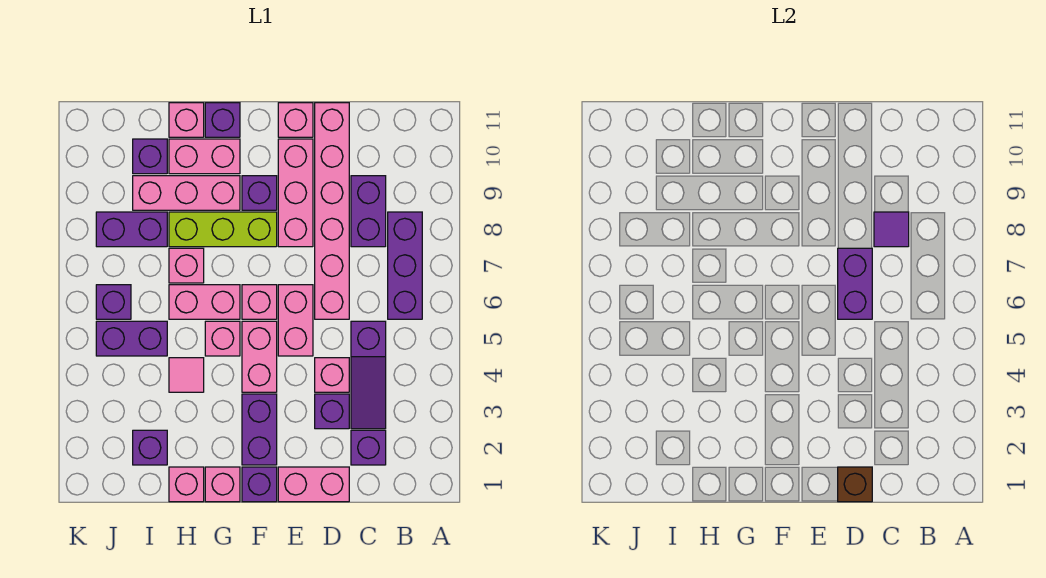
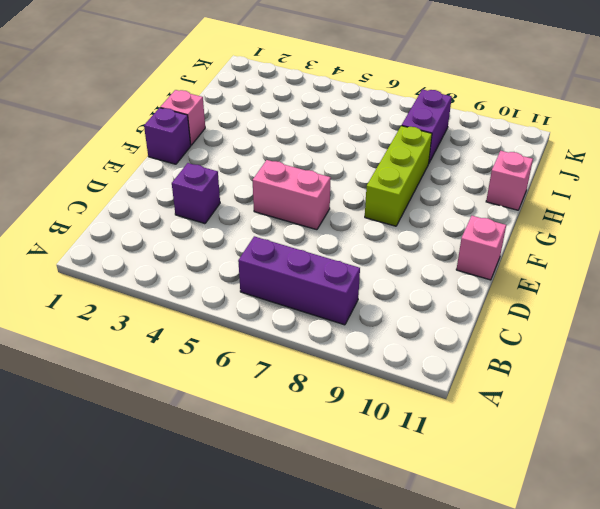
none -> purple brick C2 level 1
none -> purple slope C3:C5 level 1 top 5
none -> purple brick C8:C9 level 1
none -> pink brick D1:E1 level 1

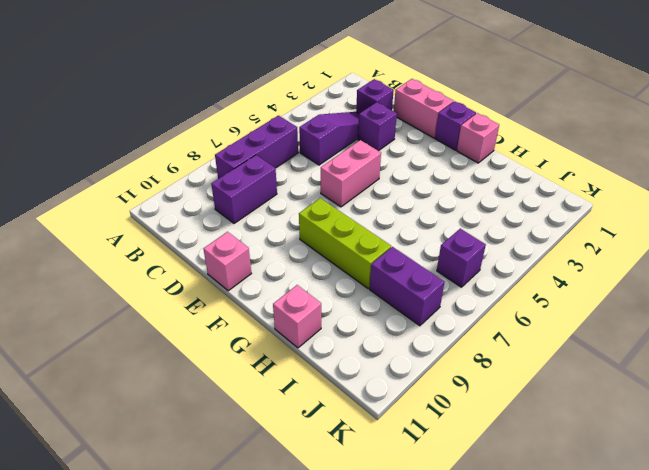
none -> pink brick D4 level 1
none -> pink brick D6:D11 level 1
none -> pink brick E8:E10 level 1
none -> purple brick F2:F3 level 1

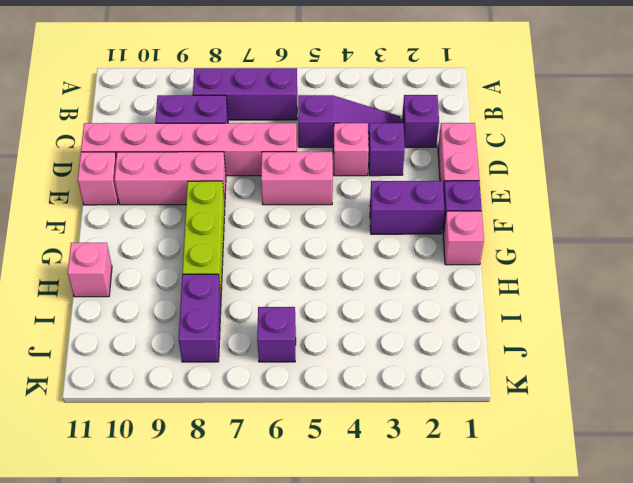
none -> pink brick F4:F5 level 1
none -> pink brick F6 level 1
none -> purple brick F9 level 1
none -> pink brick G5 level 1

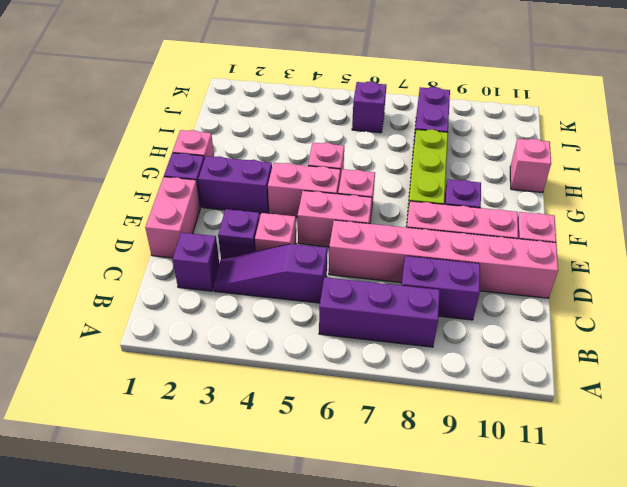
none -> pink brick G6:H6 level 1
none -> pink brick G9:I9 level 1
none -> pink brick G10:H10 level 1
none -> purple brick G11 level 1

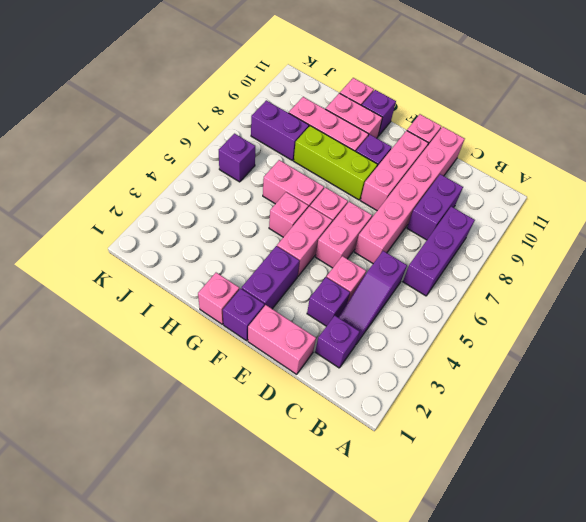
none -> pink brick H1 level 1
none -> pink tile H4 level 1
none -> pink brick H7 level 1
none -> purple brick I2 level 1

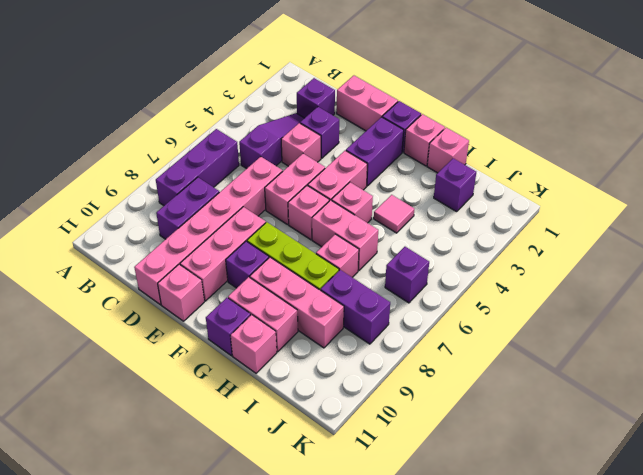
none -> purple brick I5:J5 level 1
none -> purple brick I10 level 1
none -> purple tile C8 level 2
none -> brown brick D1 level 2

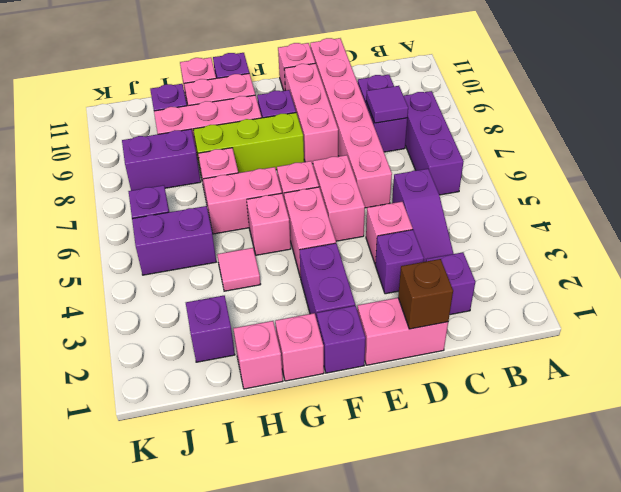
none -> purple brick D6:D7 level 2

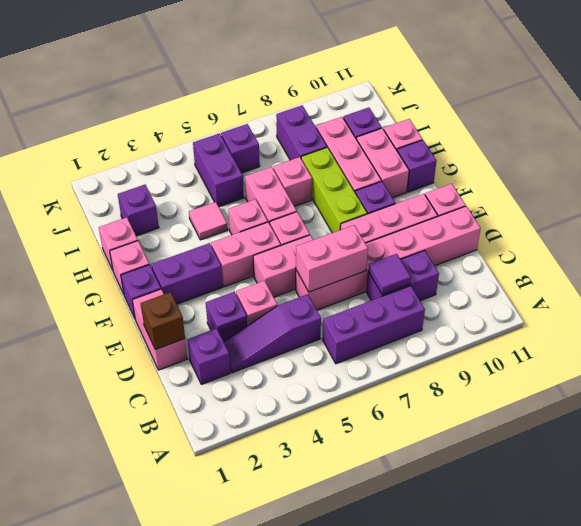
pink brick D6:D7 level 2 -> purple brick D6:D7 level 2

